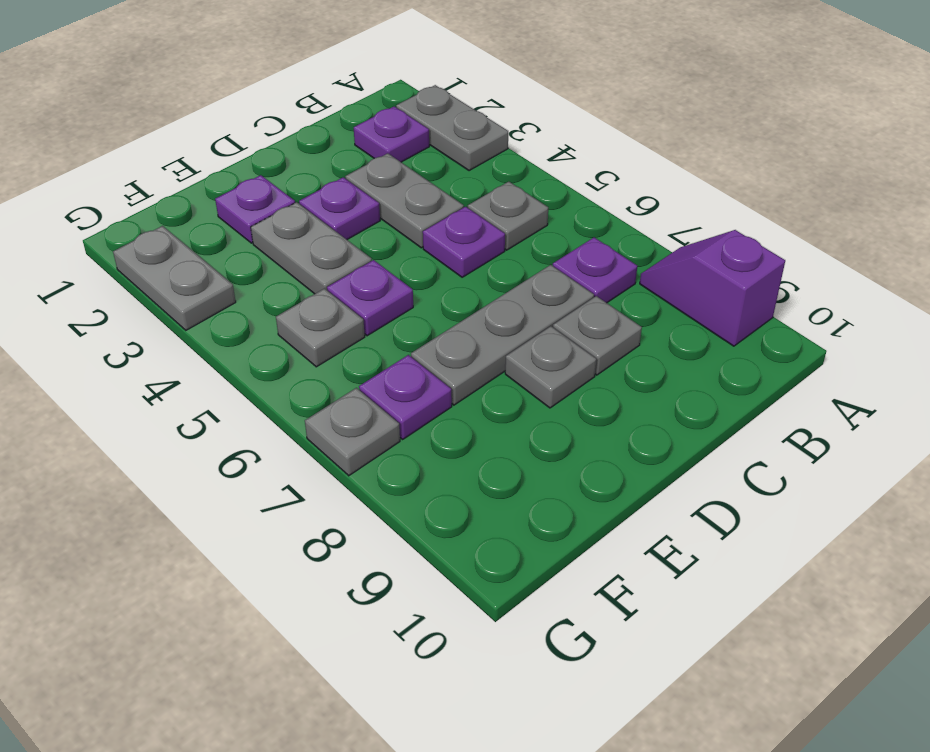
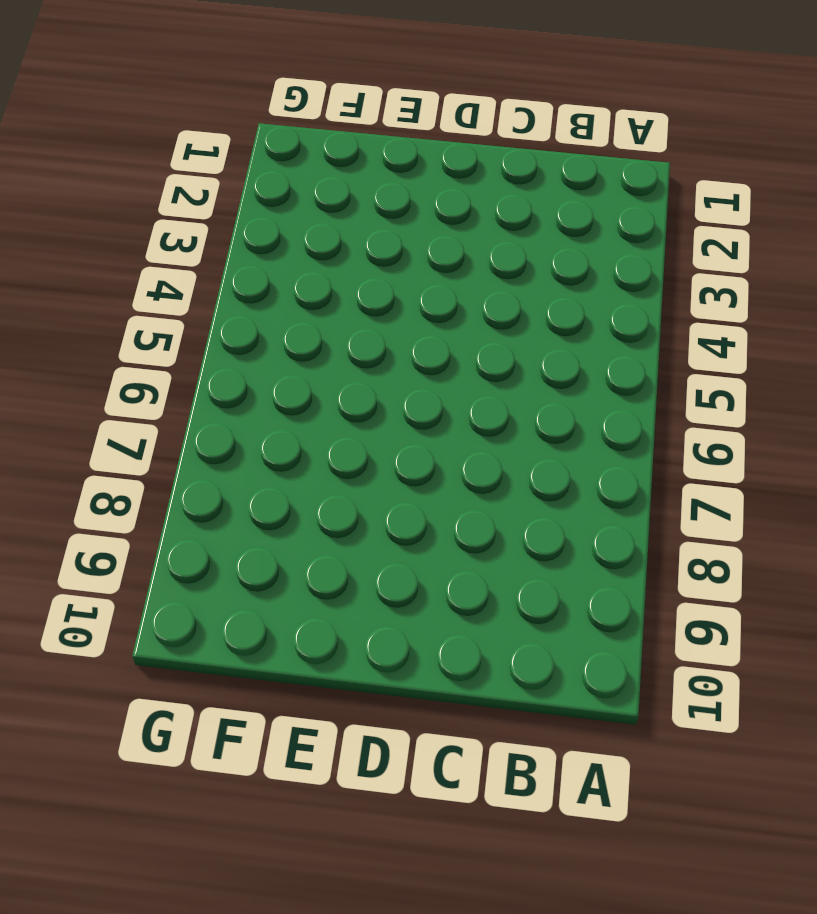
none -> grey plate A2:A3 level 1
none -> purple slope A8:A9 level 1 top 9
none -> purple plate B2 level 1

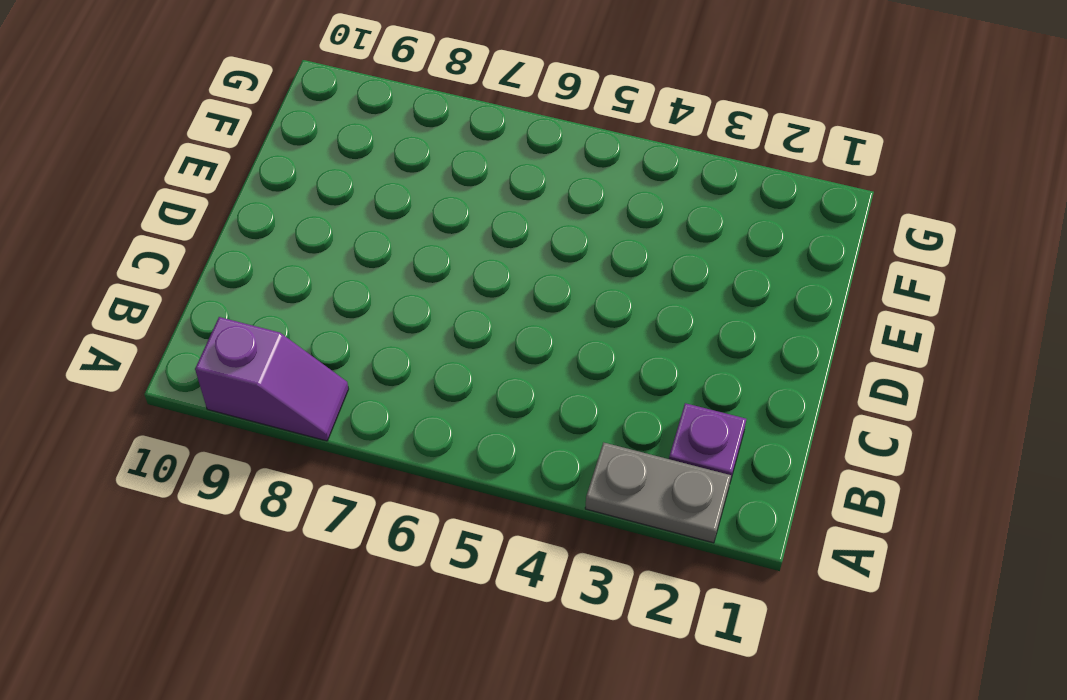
none -> grey plate B5 level 1
none -> purple plate B7 level 1
none -> grey plate C3:C4 level 1

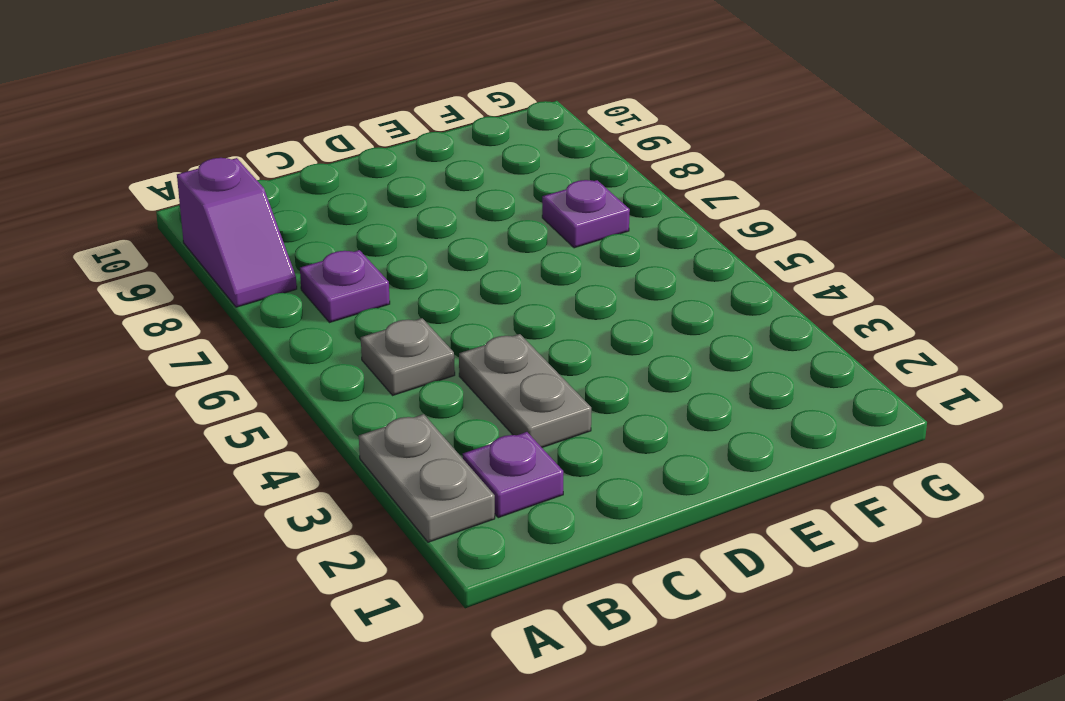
none -> purple plate C5 level 1
none -> grey plate C7:E7 level 1
none -> grey plate C8 level 1

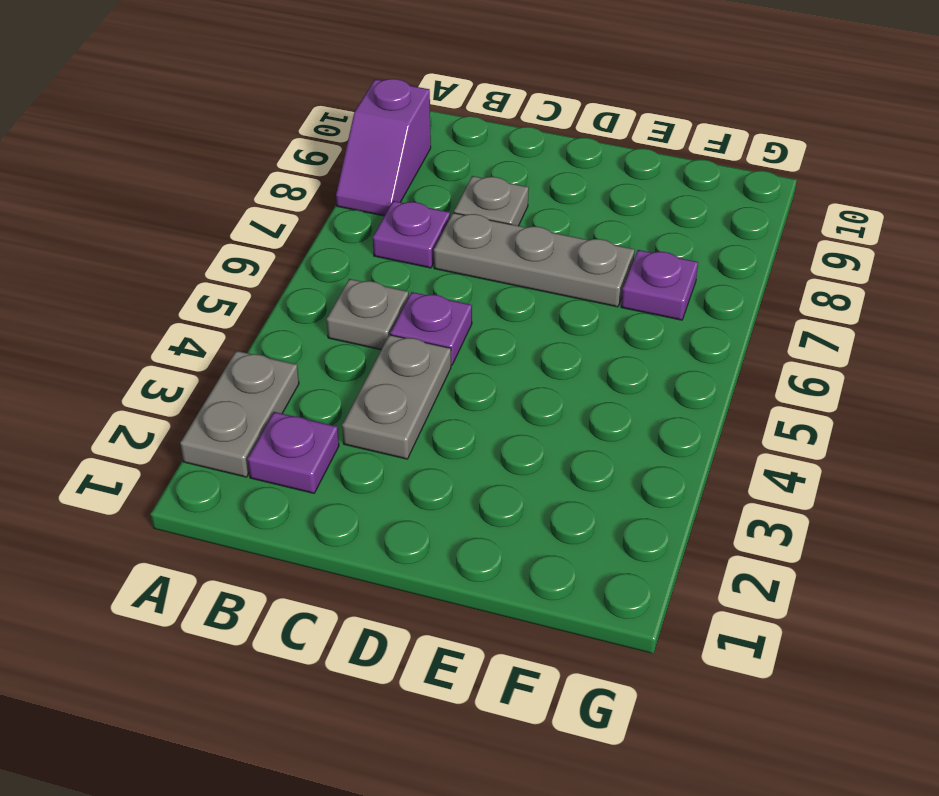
none -> purple plate D3 level 1
none -> grey plate D8 level 1
none -> purple plate E2 level 1

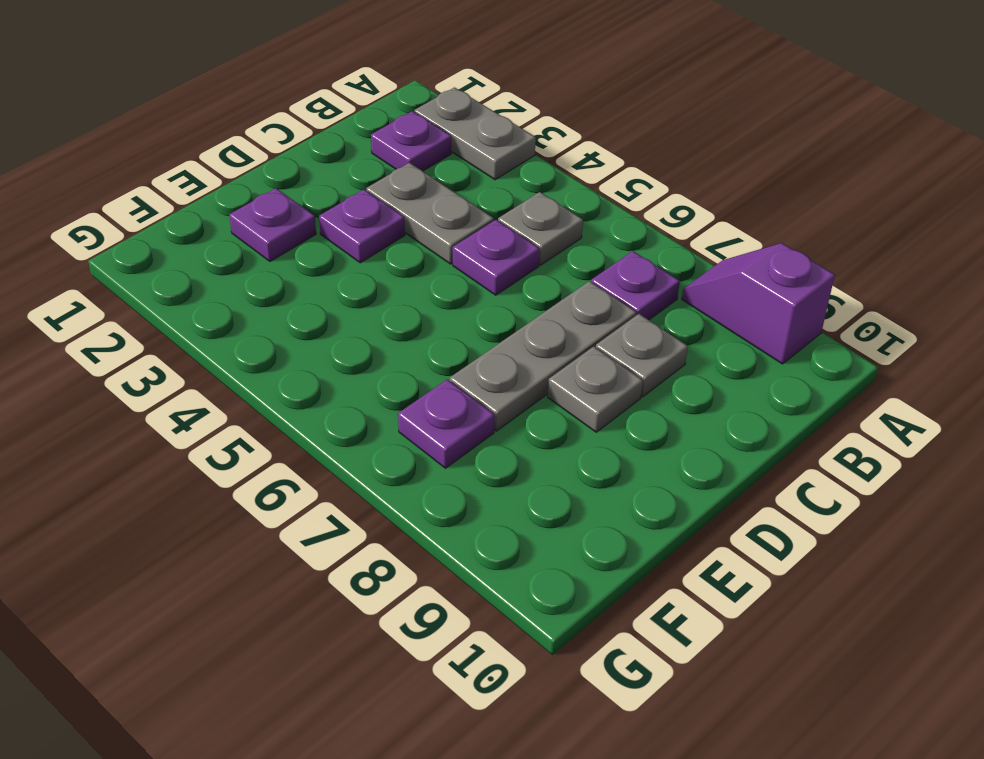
none -> grey plate E3:E4 level 1
none -> purple plate E5 level 1
none -> grey plate F5 level 1

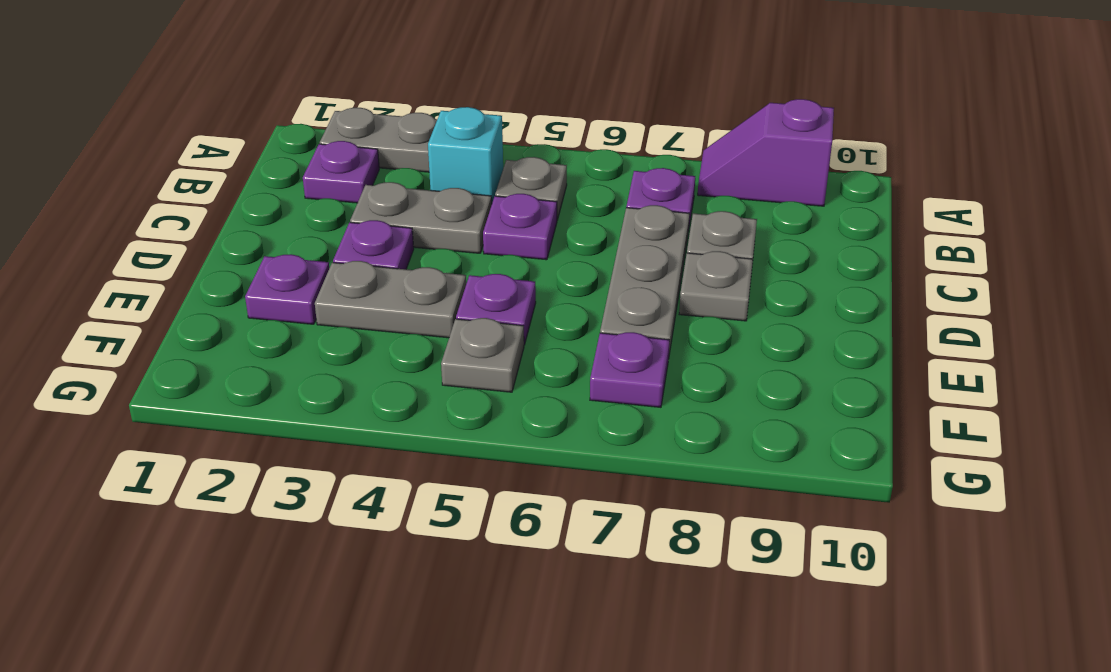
cyan brick B4 level 1 -> none
none -> grey plate G2:G3 level 1
none -> grey plate G7 level 1

